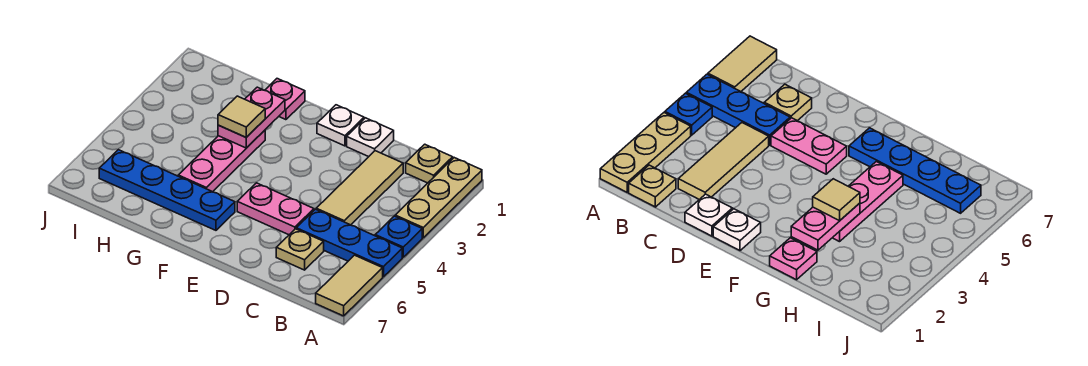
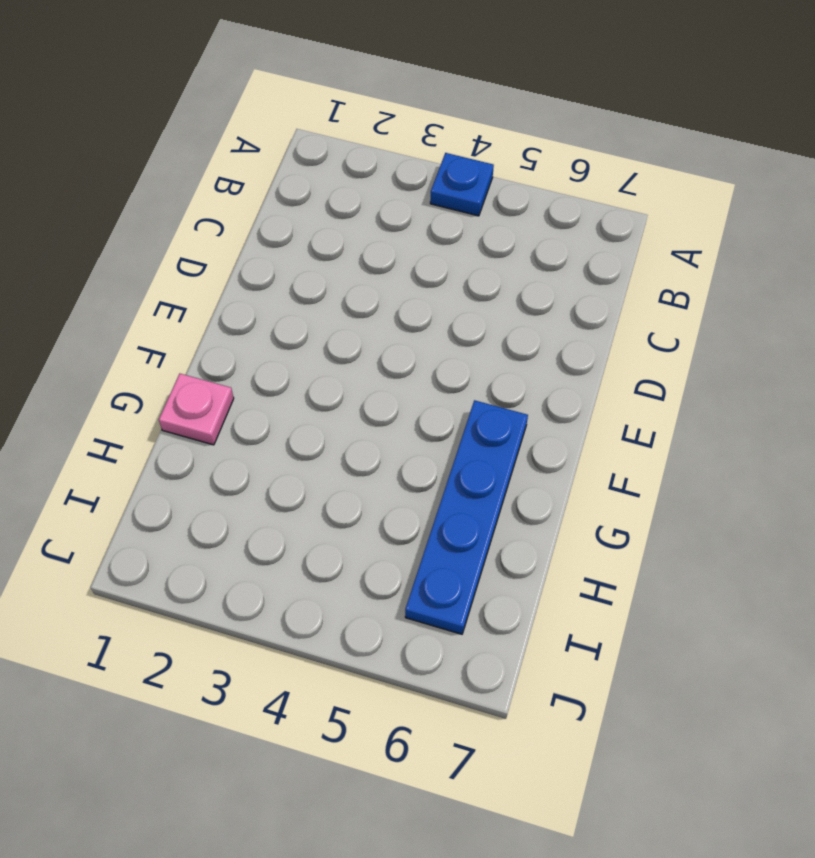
none -> tan plate A1:A3 level 1
none -> blue plate A5:C5 level 1
none -> tan tile A6:A7 level 1

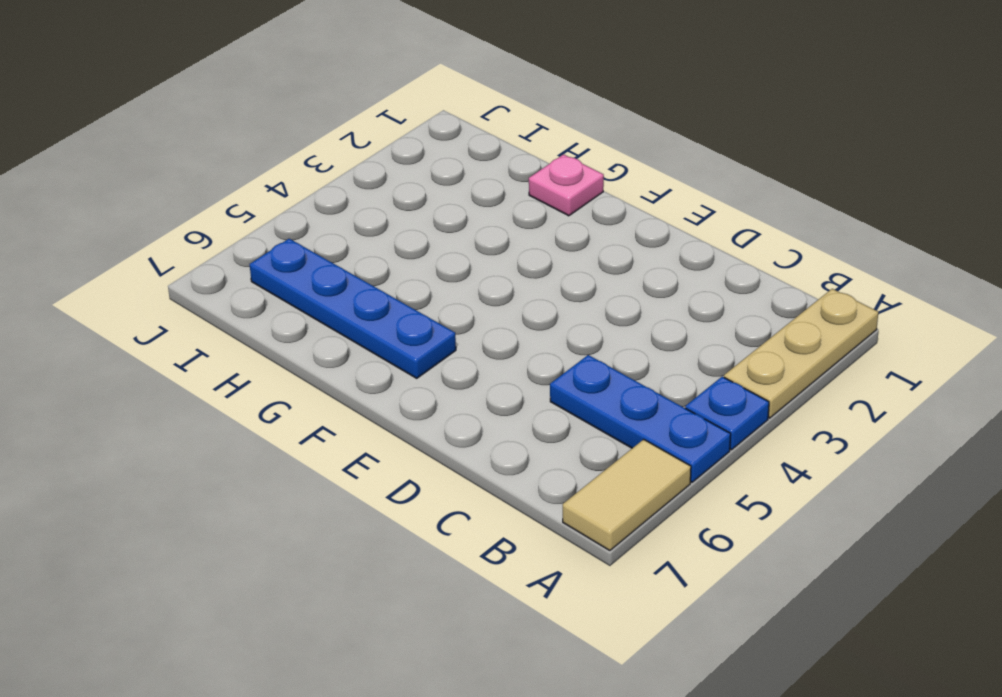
none -> tan plate B1 level 1
none -> tan tile C2:C4 level 1
none -> tan plate C6 level 1

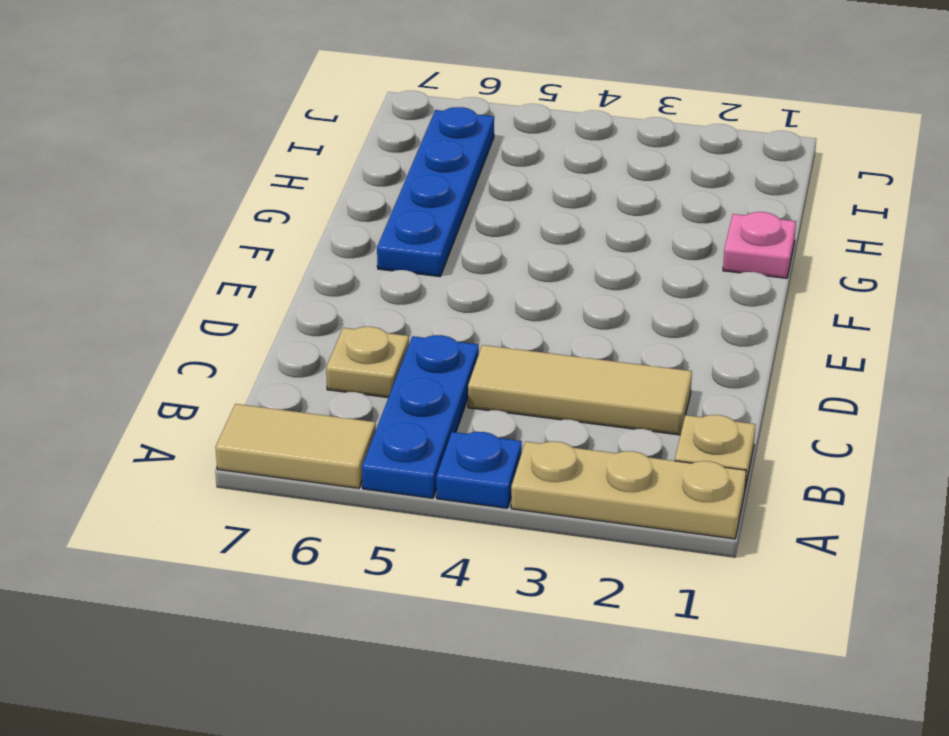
none -> white plate D1 level 1
none -> pink plate D5:E5 level 1
none -> white plate E1 level 1

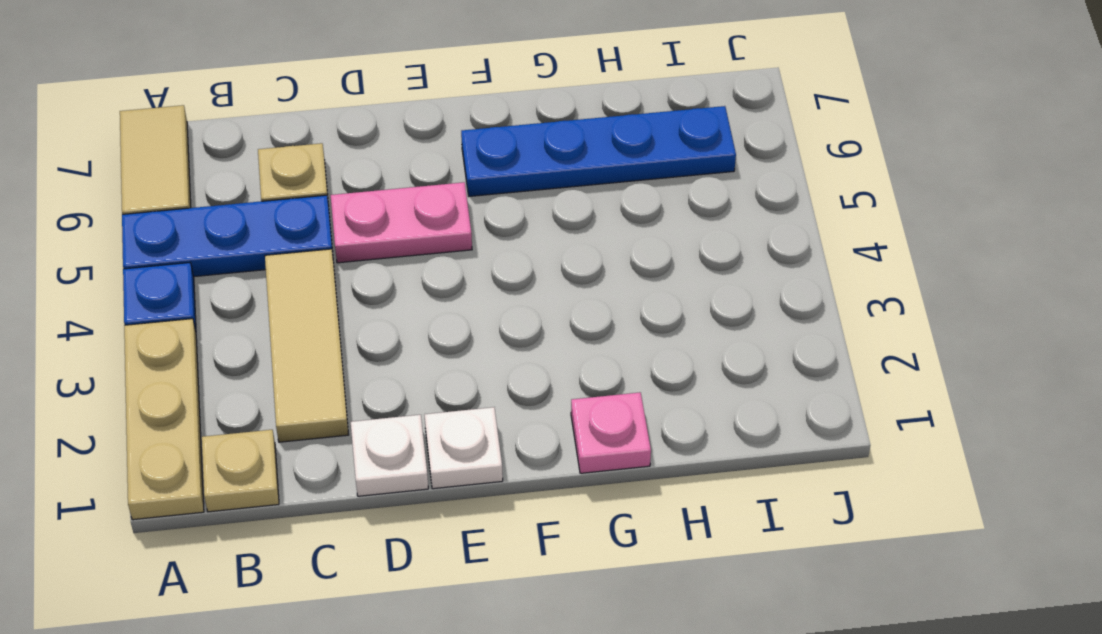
none -> pink plate G3:G5 level 1
none -> pink plate G2:G3 level 2
none -> tan tile G3 level 3

